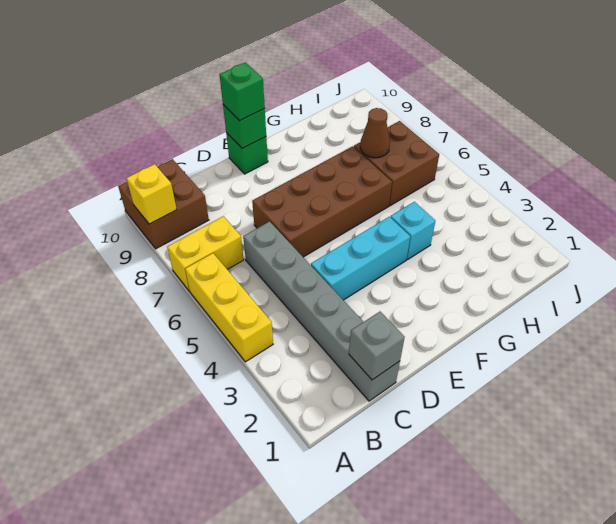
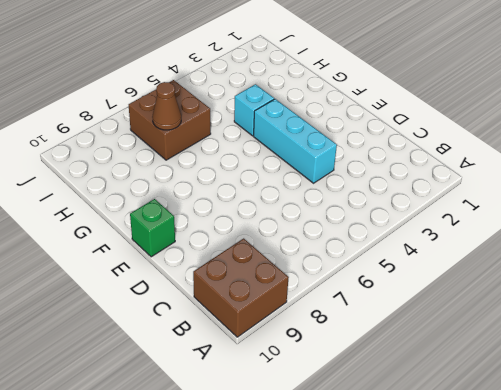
none -> yellow brick A4:A6 level 1
none -> yellow brick A7:B7 level 1
none -> grey brick C1:C6 level 1

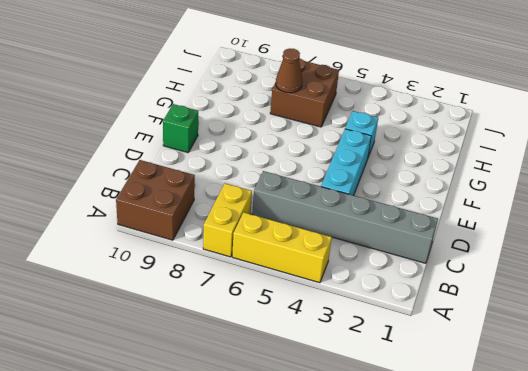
none -> brown brick D6:G7 level 1
none -> yellow brick A9 level 2
none -> grey brick C1 level 2

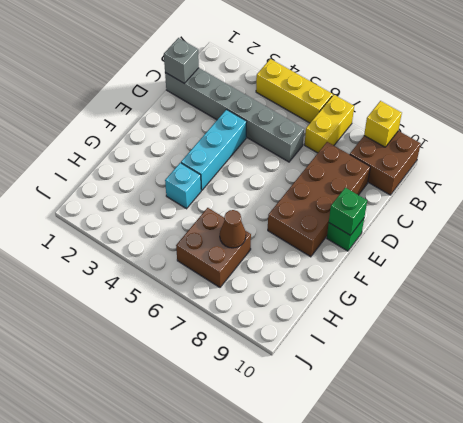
brown brick C8:F9 level 1 -> brown brick D6:G7 level 1
none -> green brick E10 level 3

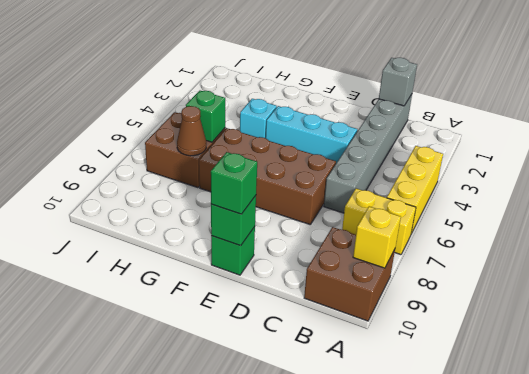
green brick H6 level 2 -> none

